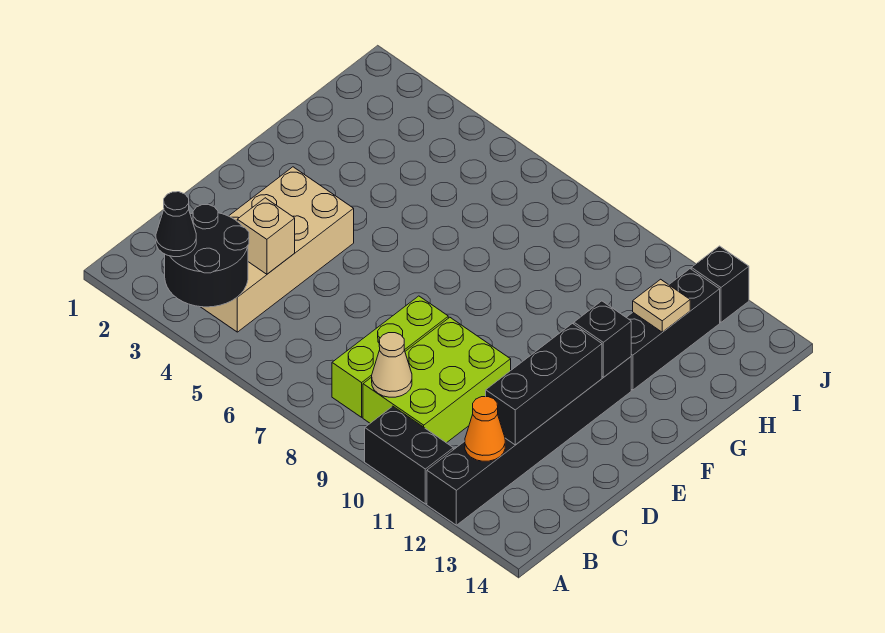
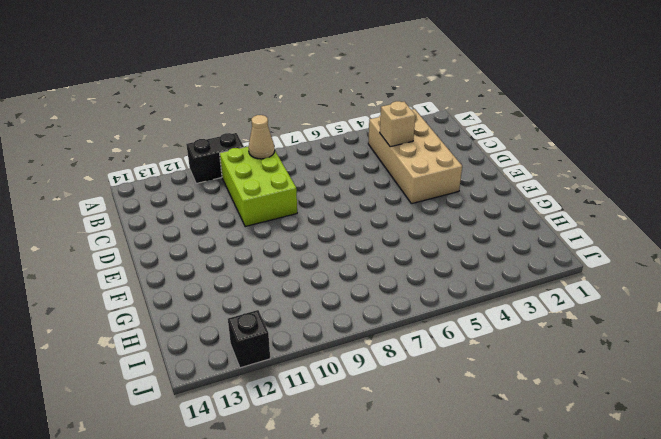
none -> black brick A12:F12 level 1
none -> lime brick B8:D8 level 1
none -> black brick G12:I12 level 1

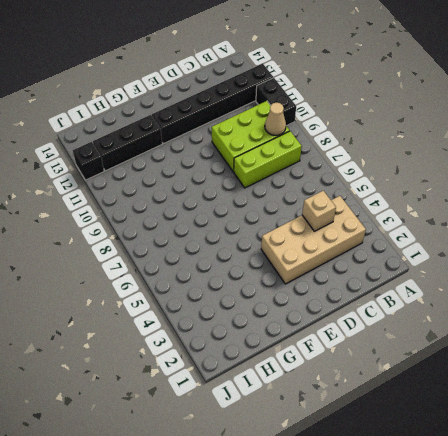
none -> black round brick A3:B4 level 2
none -> orange cone B12 level 2
none -> black brick C12:E12 level 2

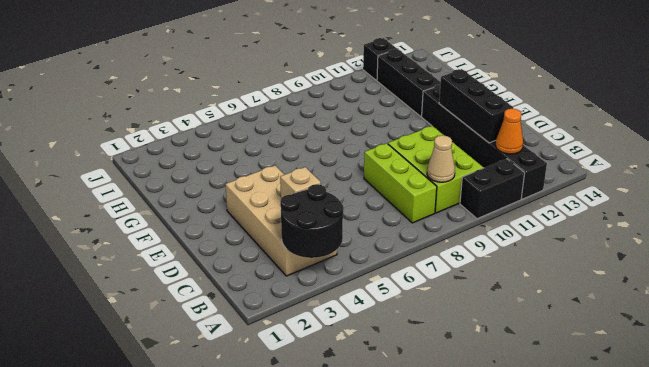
none -> black brick F12 level 2
none -> tan plate H12 level 2
none -> black cone A3 level 3

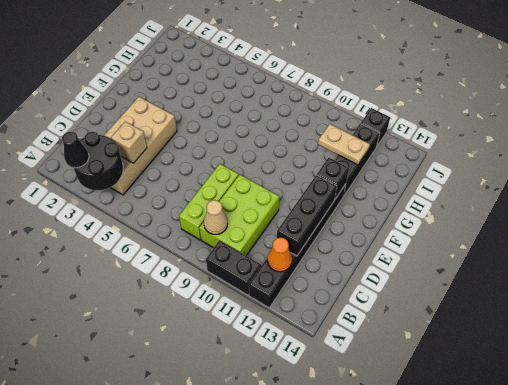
tan plate H11:H12 level 2 -> tan plate H12 level 2

